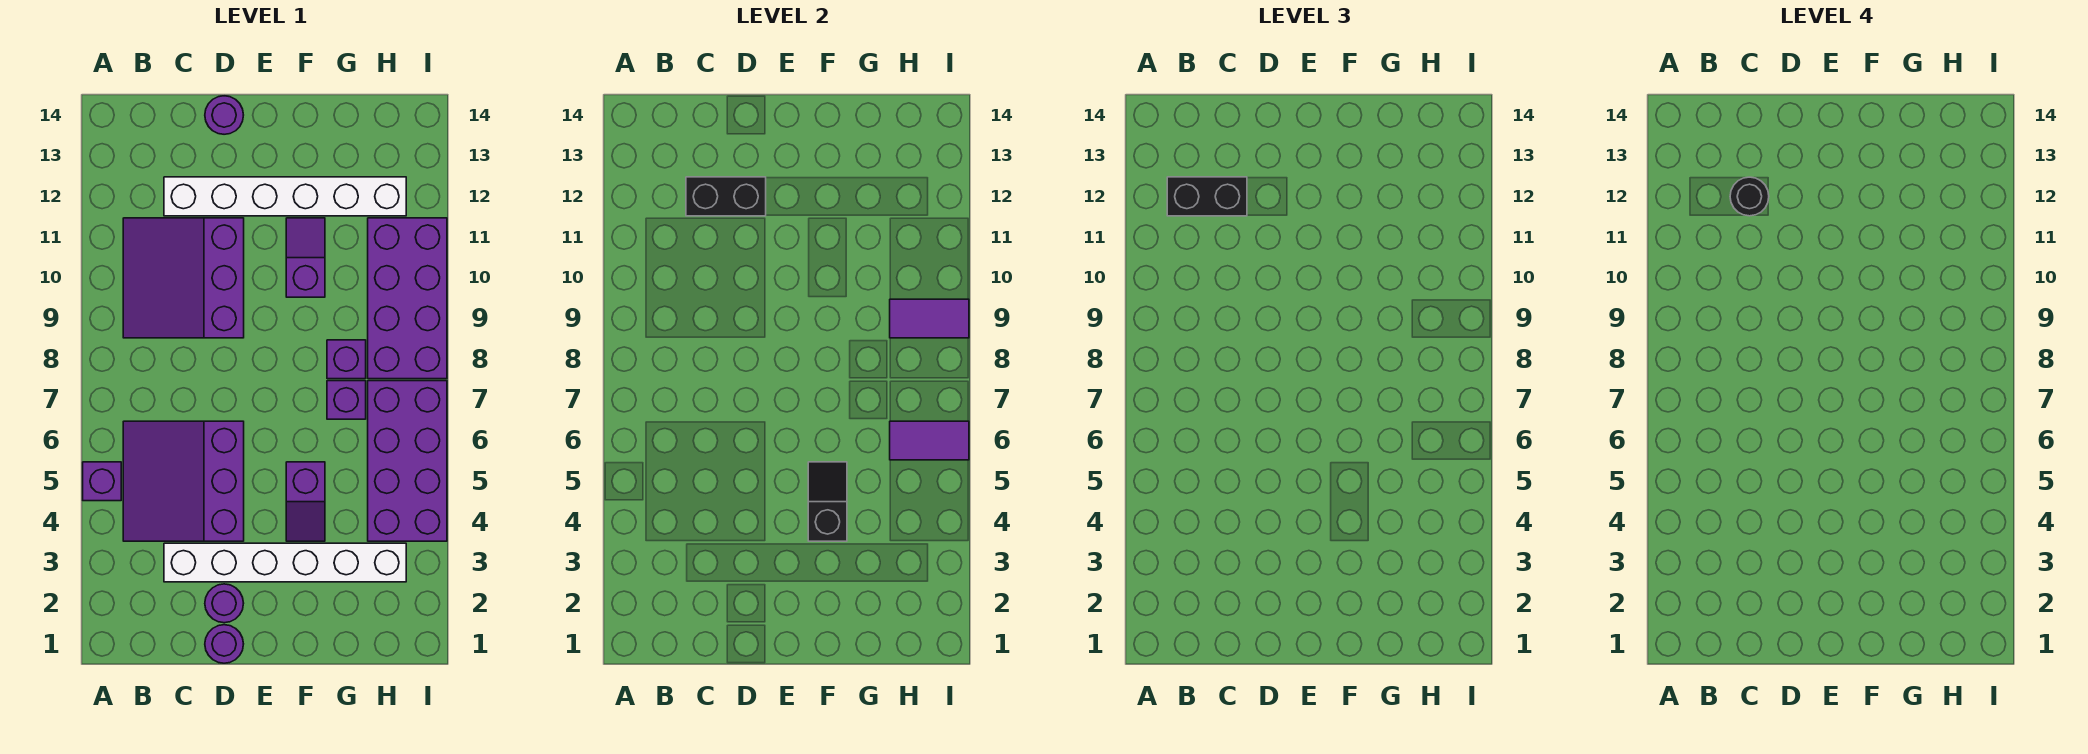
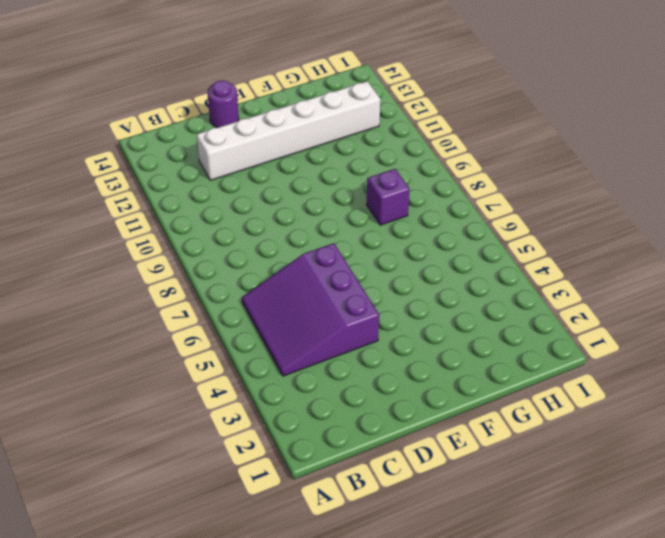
none -> purple brick A5 level 1
none -> purple slope B9:D11 level 1 top D
none -> white brick C3:H3 level 1

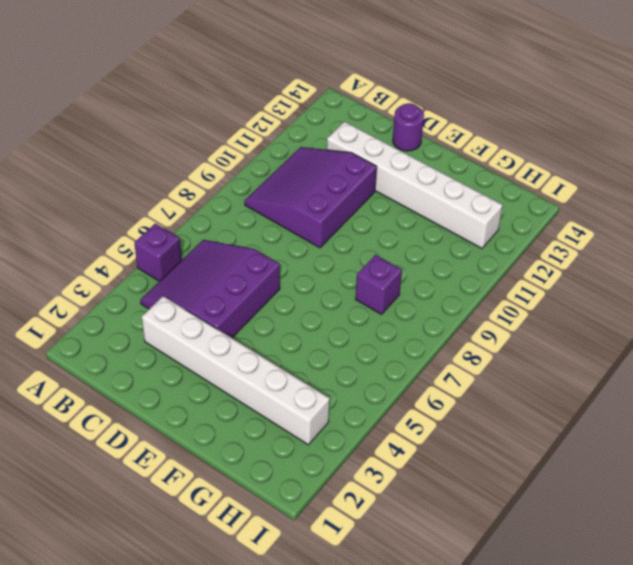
none -> purple round brick D1 level 1
none -> purple round brick D2 level 1
none -> purple slope F4:F5 level 1 top 5

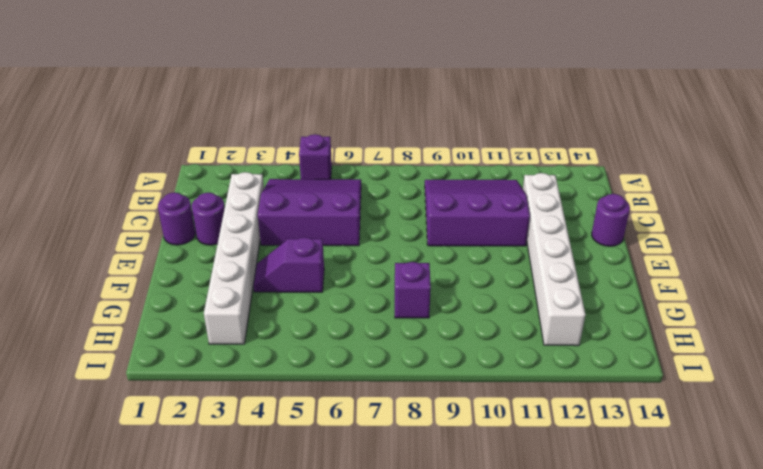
none -> purple slope F10:F11 level 1 top 10
none -> purple brick G7 level 1
none -> purple brick H4:I7 level 1

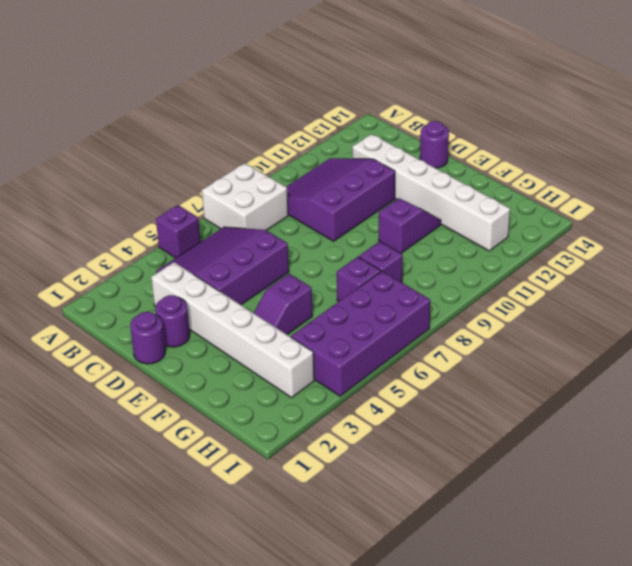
white brick A7:B8 level 1 -> none
none -> purple brick H8:I11 level 1
none -> black brick C12:D12 level 2
none -> black slope F4:F5 level 2 top 4

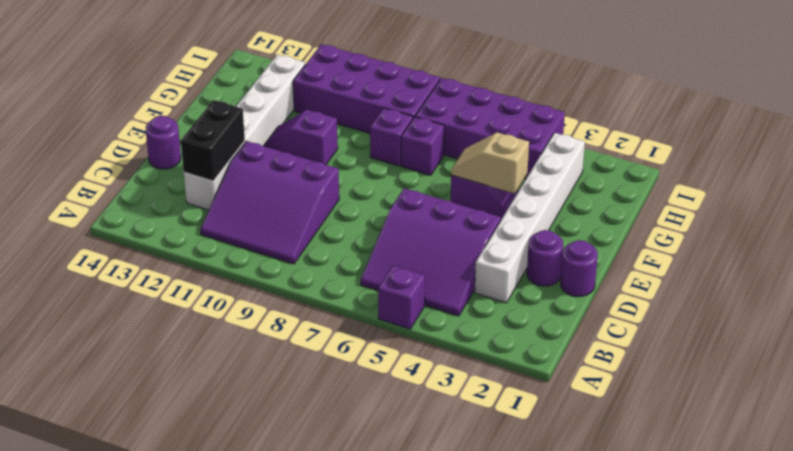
tan slope F4:F5 level 2 top 4 -> black slope F4:F5 level 2 top 4
none -> purple tile H6:I6 level 2
none -> purple tile H9:I9 level 2
none -> black brick B12:C12 level 3

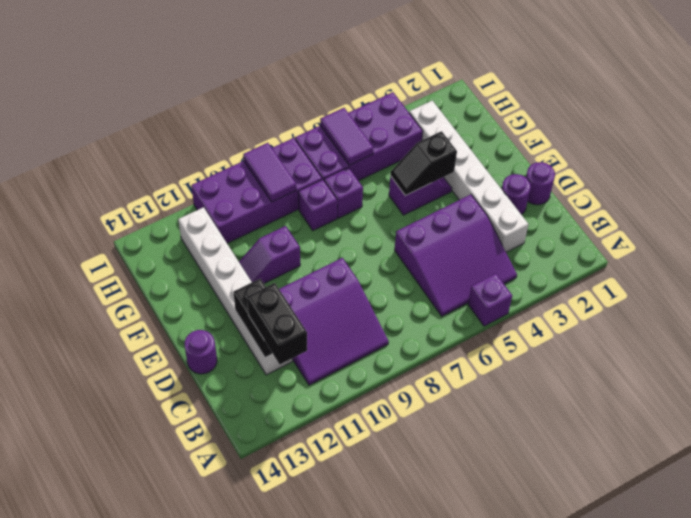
none -> black round brick C12 level 4

